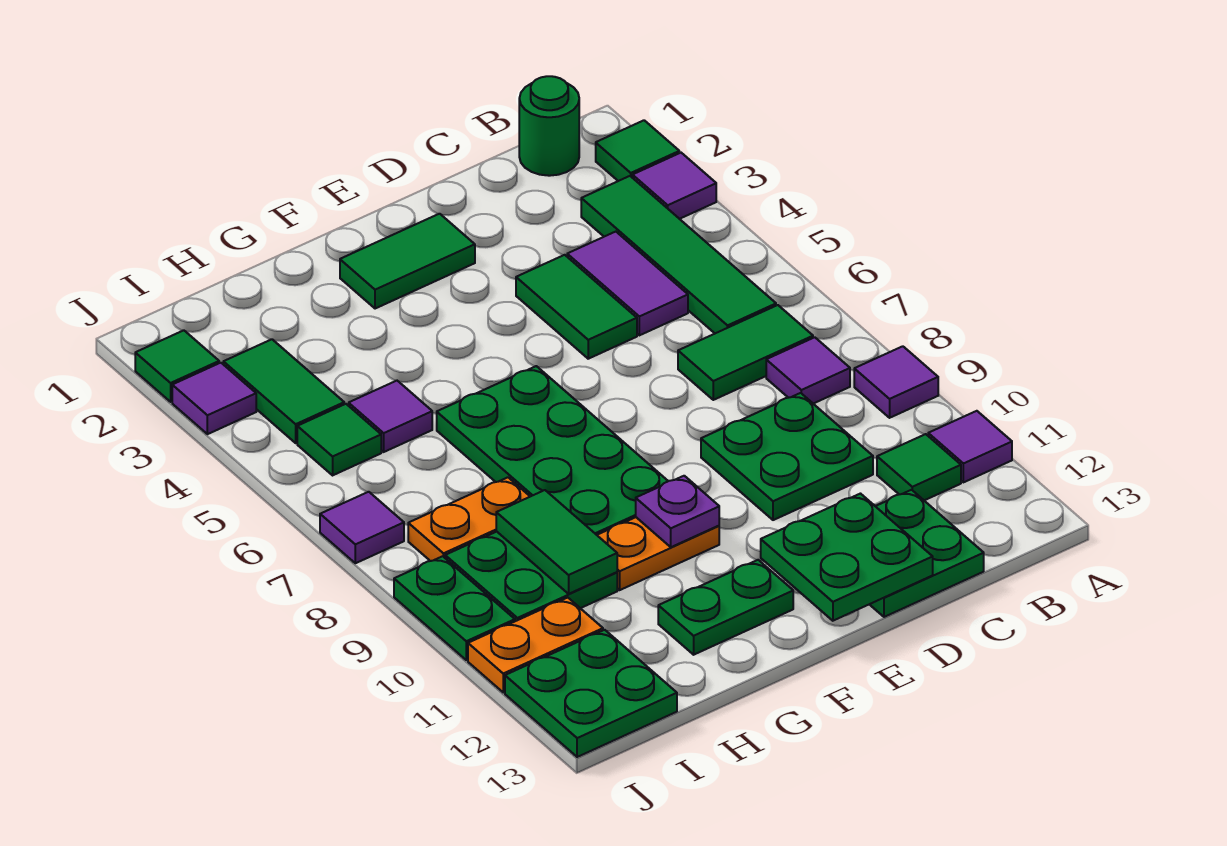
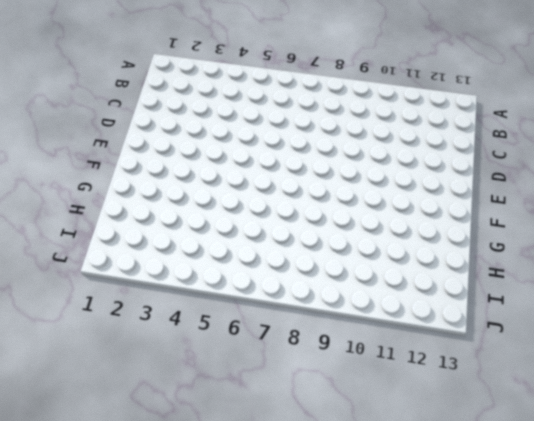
none -> green tile A2 level 1
none -> purple tile A3 level 1
none -> purple tile A9 level 1
none -> purple tile A11 level 1

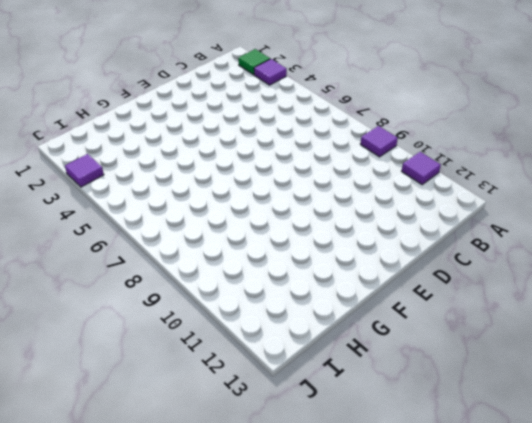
none -> green round brick B1 level 1
none -> green tile B3:B6 level 1
none -> green tile B7:C7 level 1
none -> purple tile B8 level 1

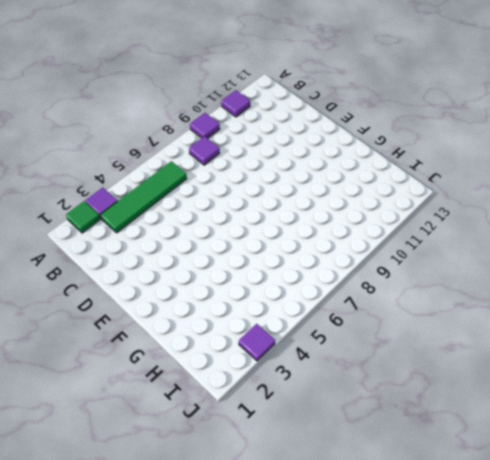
none -> green round brick B1 level 1
none -> green tile B7:C7 level 1
none -> green tile B11 level 1
none -> purple tile C4:C5 level 1

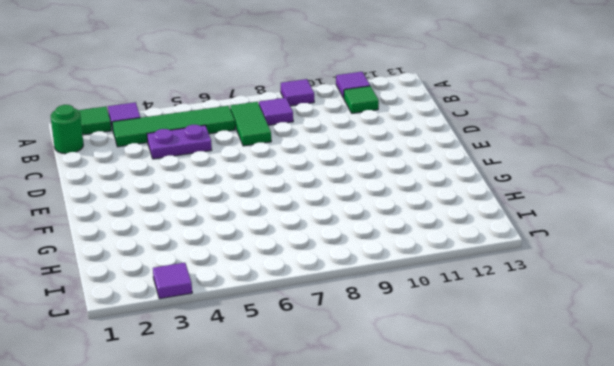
purple plate C4:C5 level 1 -> purple tile C4:C5 level 1
none -> green plate C9:D10 level 1
none -> green plate C12:D13 level 1
none -> green tile D4:D5 level 1
none -> green tile E2:F2 level 1

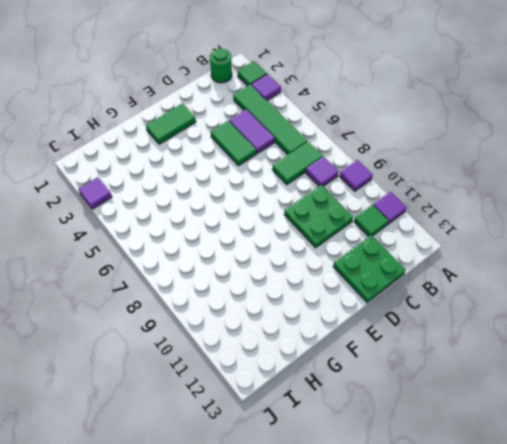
none -> green plate F6:G9 level 1
none -> orange plate F10:G10 level 1
none -> green plate F12:G12 level 1
none -> purple tile H5 level 1

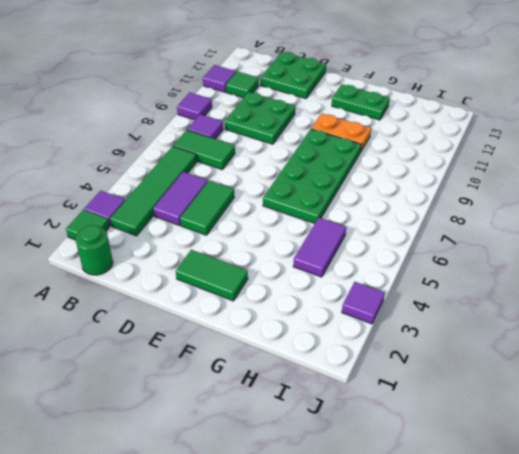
purple tile H4:H5 level 1 -> purple tile H5 level 1
none -> orange plate H8:I8 level 1
none -> green plate H9:I10 level 1
none -> green tile I3:I4 level 1
none -> green tile I5 level 1

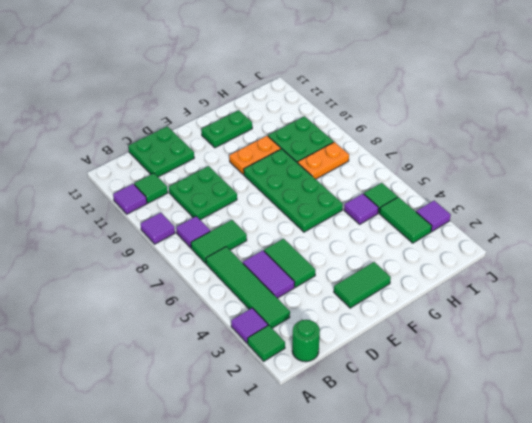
none -> orange plate I11:J11 level 1
none -> green plate I12:J13 level 1
none -> green tile J2 level 1
none -> purple tile J7 level 1

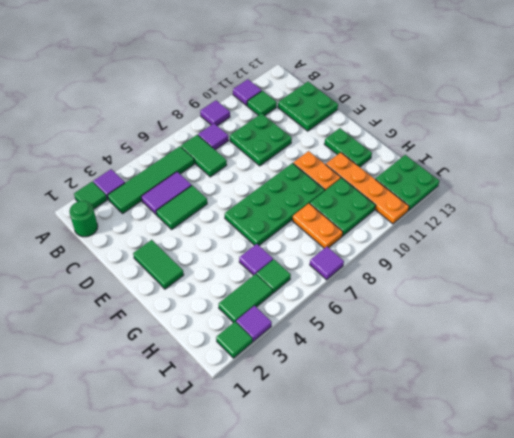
orange plate G11:J11 level 1 -> orange plate I11:J11 level 1
none -> green plate J9:J10 level 1
none -> green plate D12:E13 level 2
none -> purple plate F10 level 2
none -> green tile H9:H10 level 2

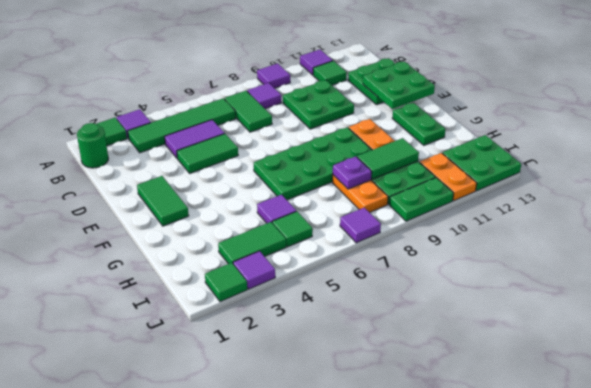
purple plate H8 level 2 -> purple plate F10 level 2

